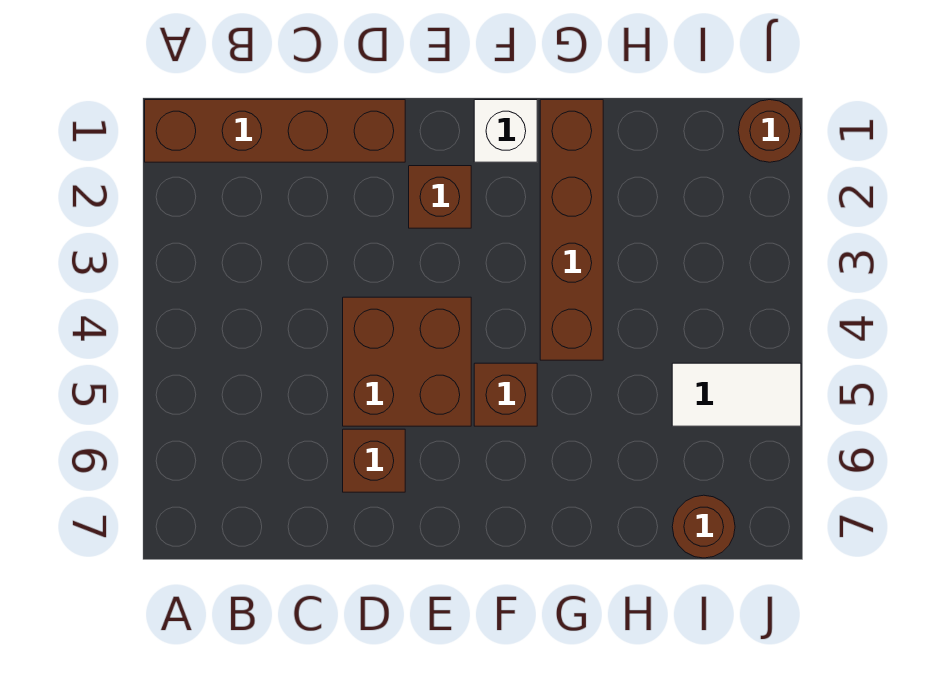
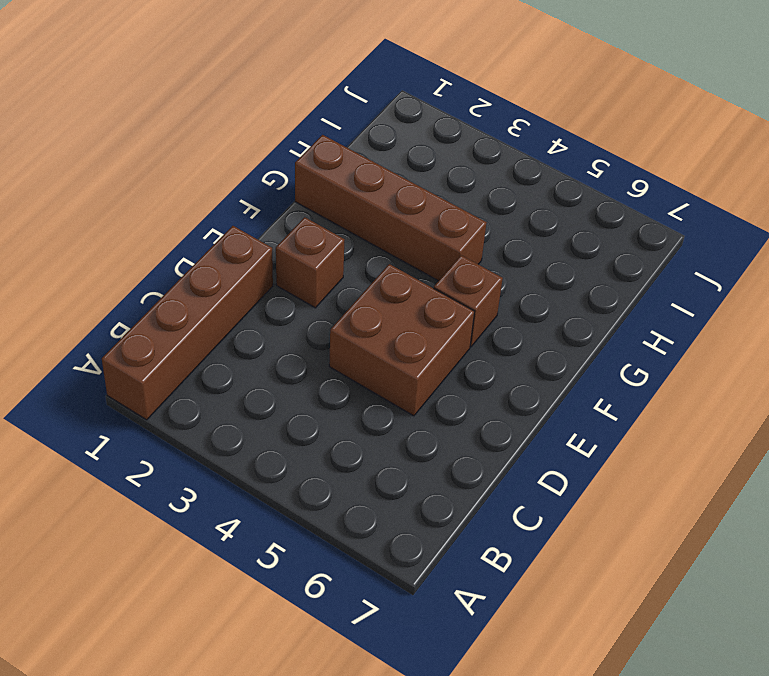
none -> brown brick D6 level 1
none -> white brick F1 level 1

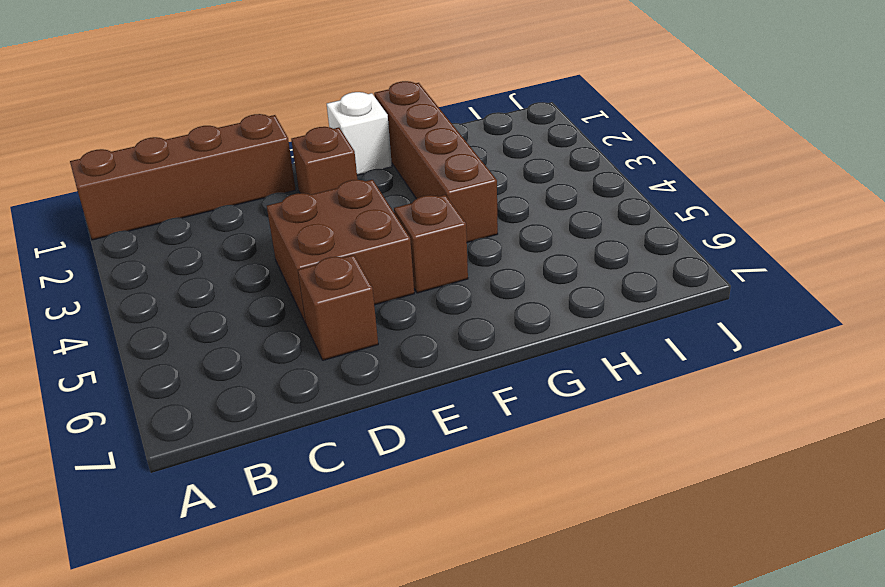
none -> white tile I5:J5 level 1
none -> brown round brick I7 level 1

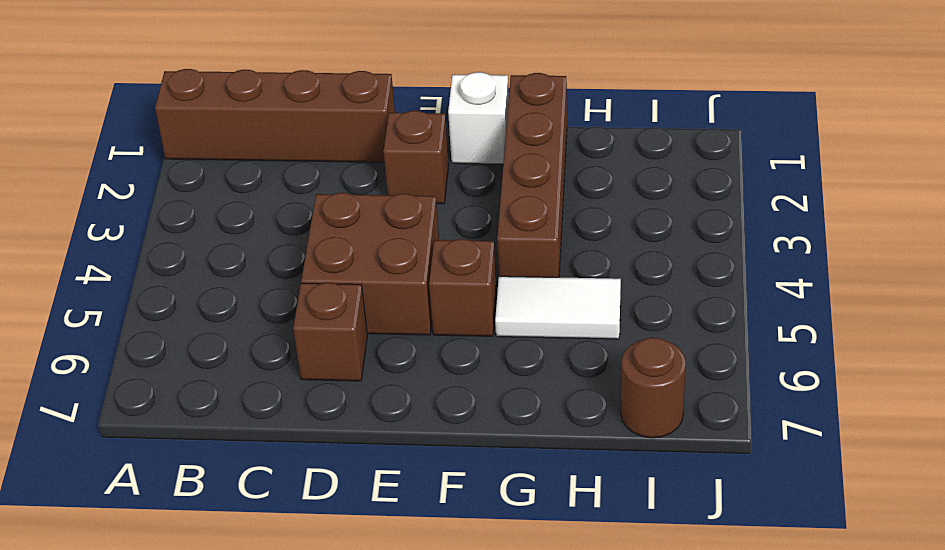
white tile G5:H5 level 1 -> white tile I5:J5 level 1
none -> brown round brick J1 level 1

